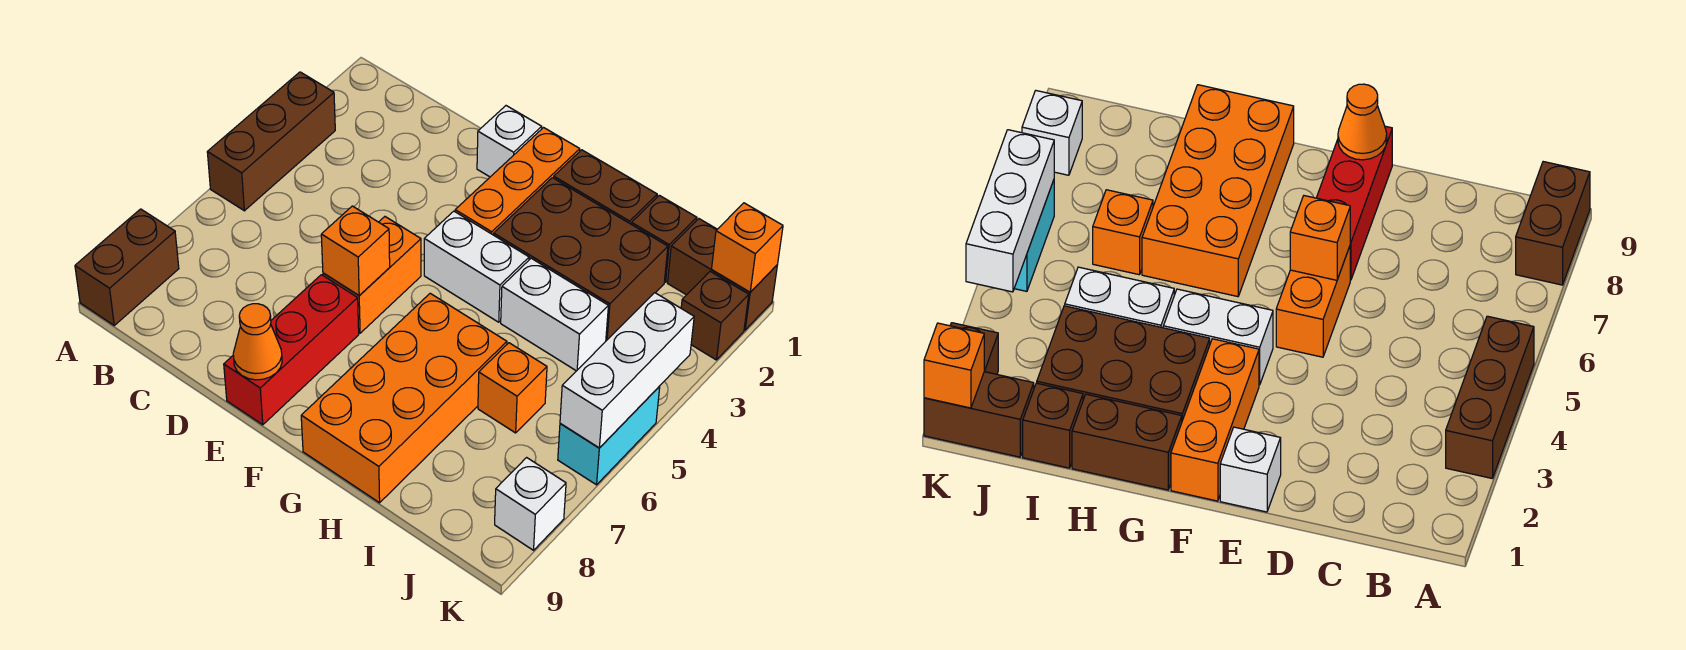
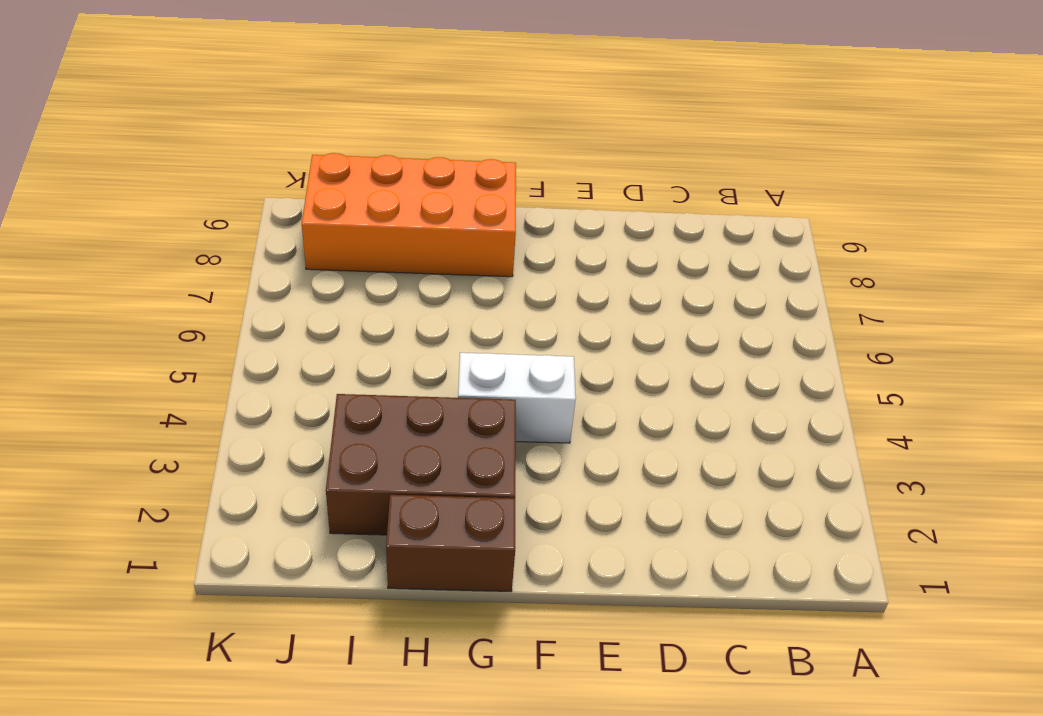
orange brick G8:J9 level 1 -> orange brick G6:H9 level 1
none -> brown brick A3:A5 level 1
none -> brown brick A8:A9 level 1
none -> white brick E1 level 1

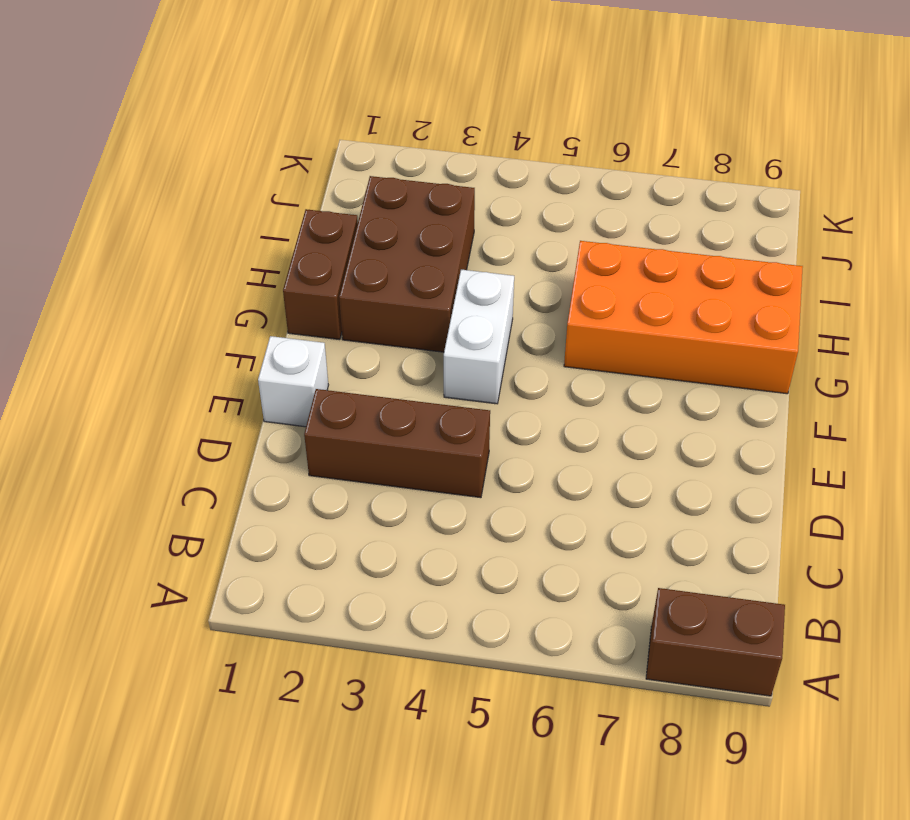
brown brick D2:D4 level 1 -> brown brick A3:A5 level 1
none -> orange brick E5:E6 level 1
none -> red brick E7:E9 level 1
none -> orange brick F1:F3 level 1

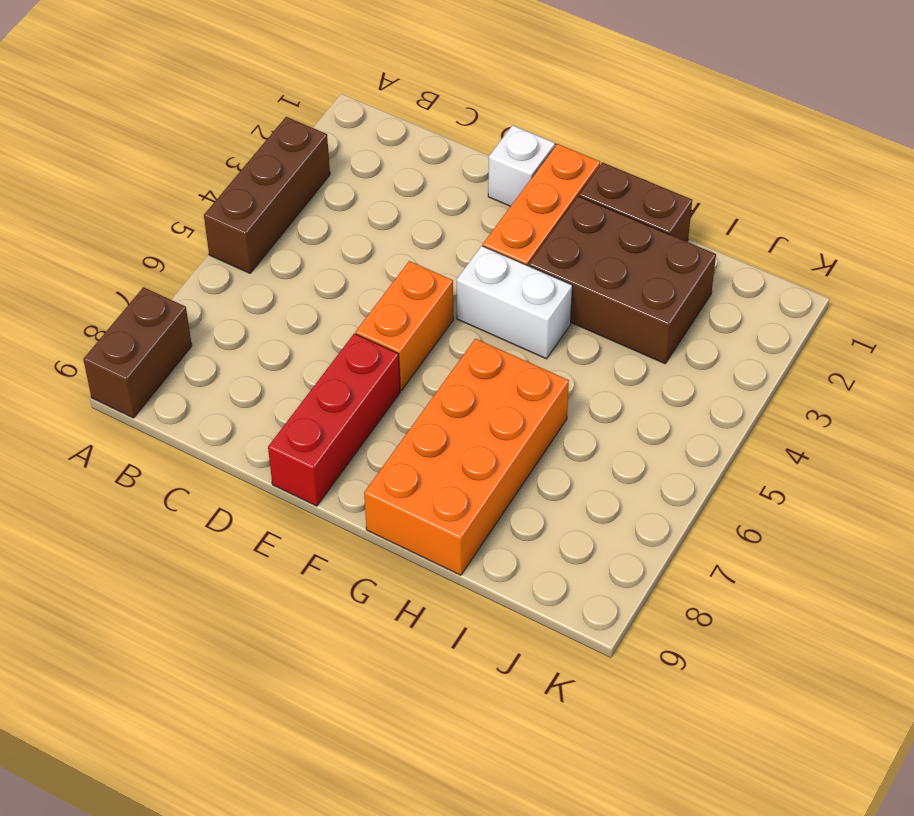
none -> white brick H4:I4 level 1
none -> brown brick I1 level 1
none -> orange brick I6 level 1

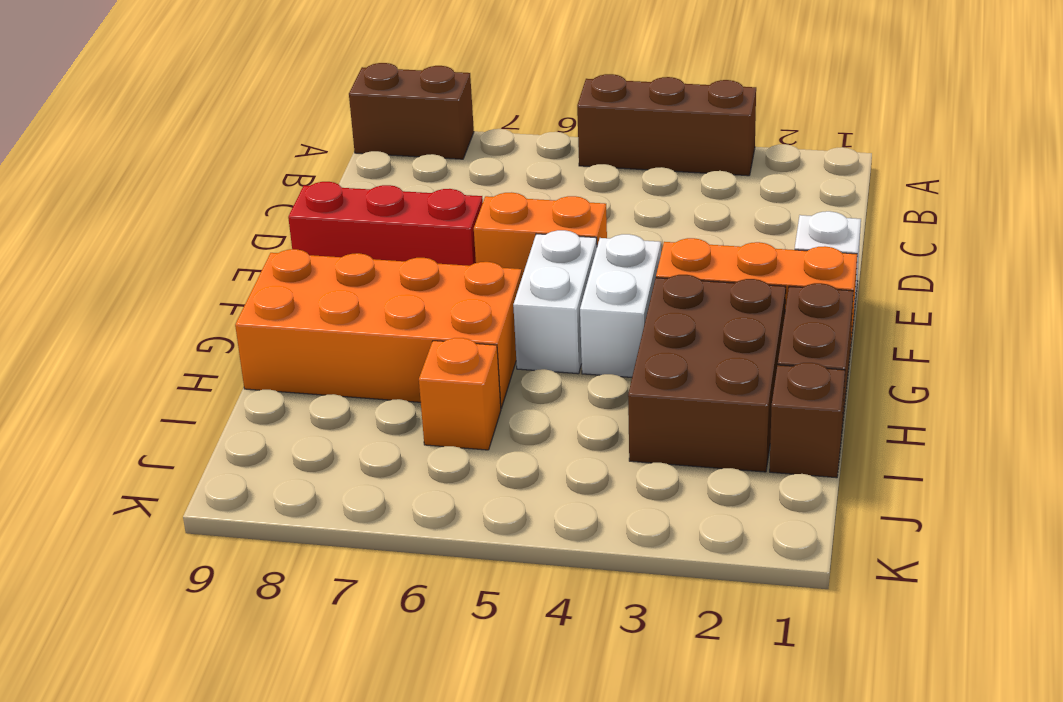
white brick F5:G5 level 1 -> white brick H4:I4 level 1
none -> brown brick J1:K1 level 1
none -> brown brick K2 level 1
none -> cyan brick K5:K6 level 1

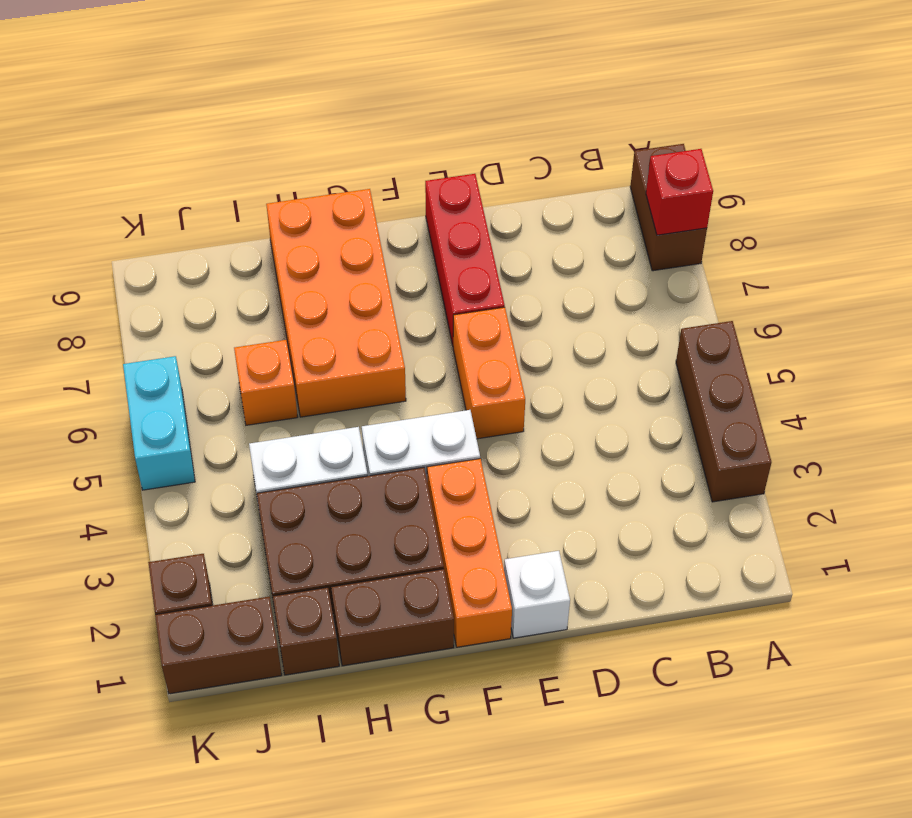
red brick A8 level 2 -> none
none -> white brick K8 level 1
none -> orange brick E6 level 2
none -> orange cone E9 level 2

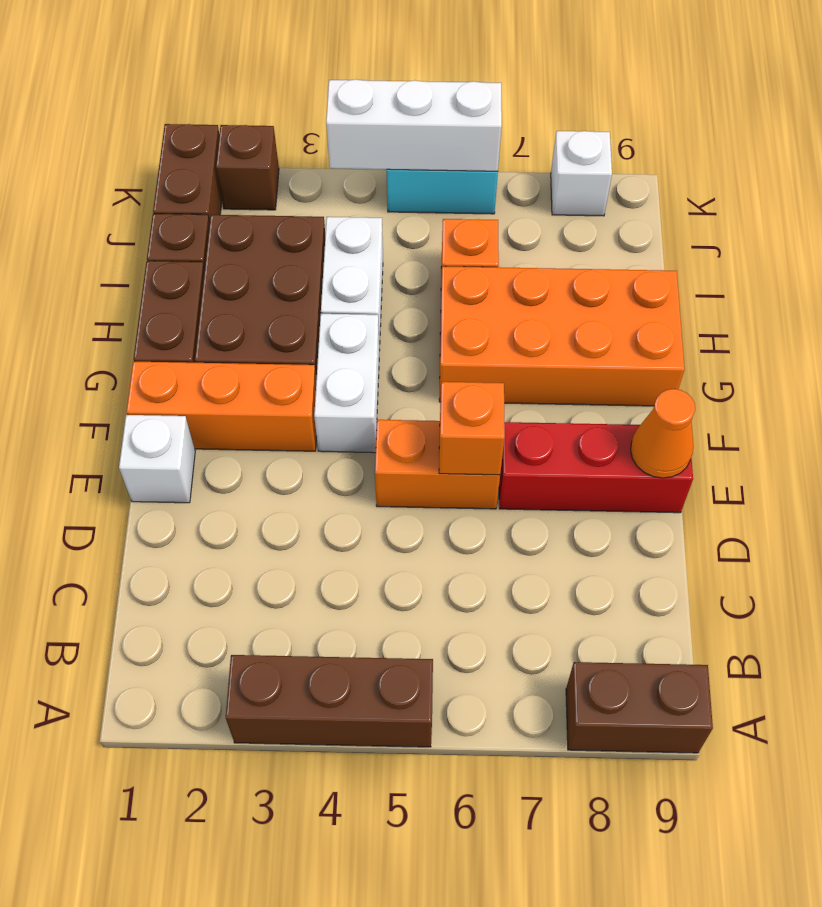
none -> orange brick K1 level 2

